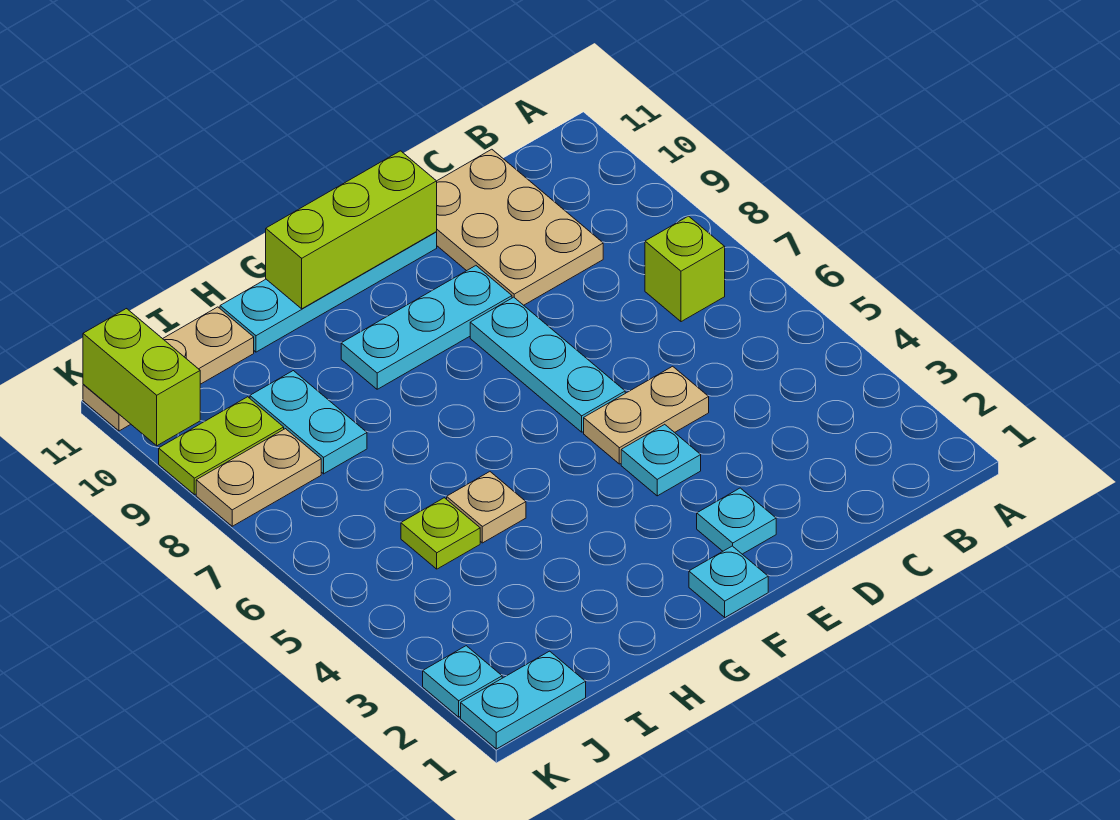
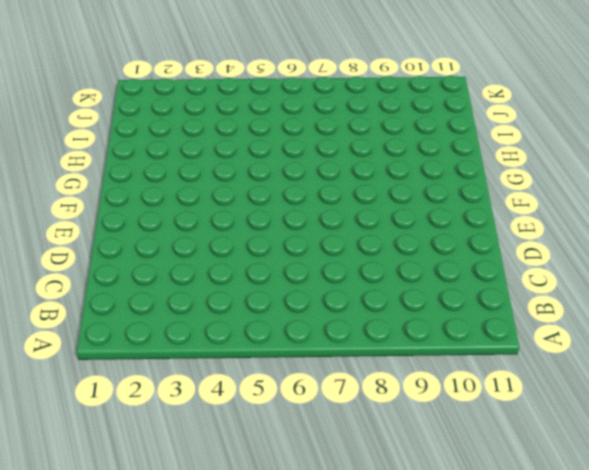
none -> lime brick B7 level 1
none -> tan plate C9:D11 level 1
none -> tan plate D5:E5 level 1

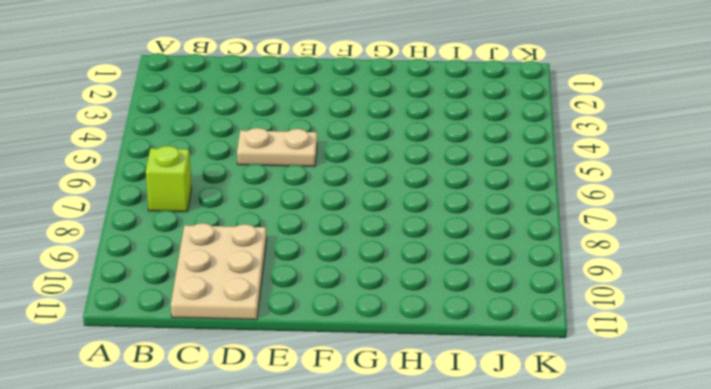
none -> cyan plate E2 level 1
none -> cyan plate E4 level 1
none -> cyan plate E6:E8 level 1

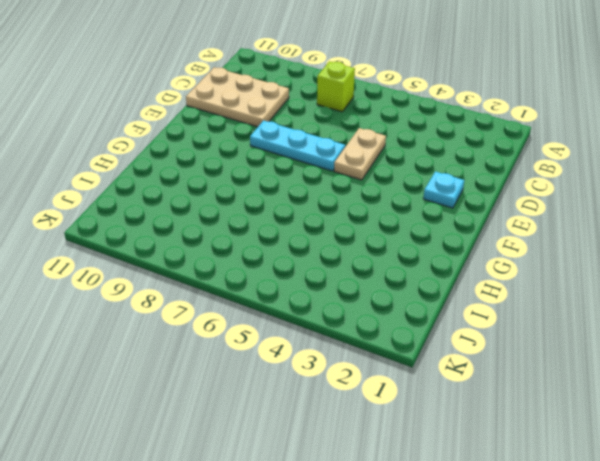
none -> cyan plate E4 level 1
none -> cyan plate E9:G9 level 1
none -> cyan plate E11:H11 level 1

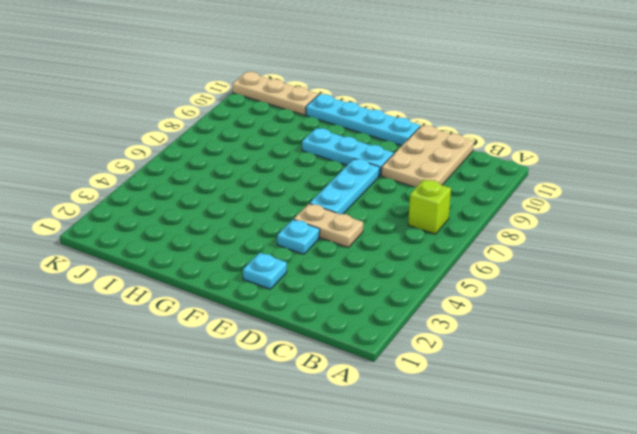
none -> cyan plate F1 level 1
none -> tan plate H5 level 1
none -> lime plate I5 level 1

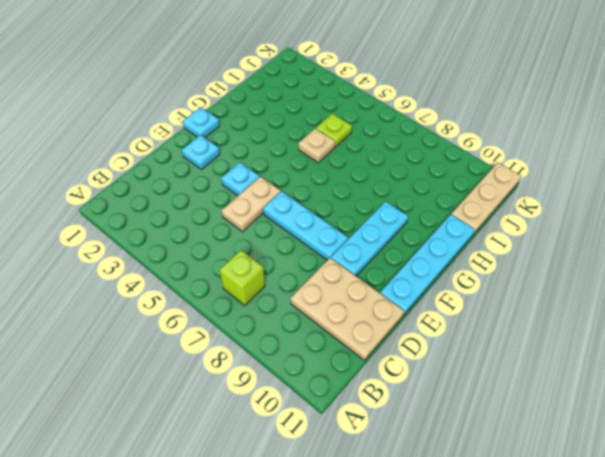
none -> cyan plate I8:I9 level 1
none -> cyan plate J1:K1 level 1
none -> tan plate J8:K8 level 1

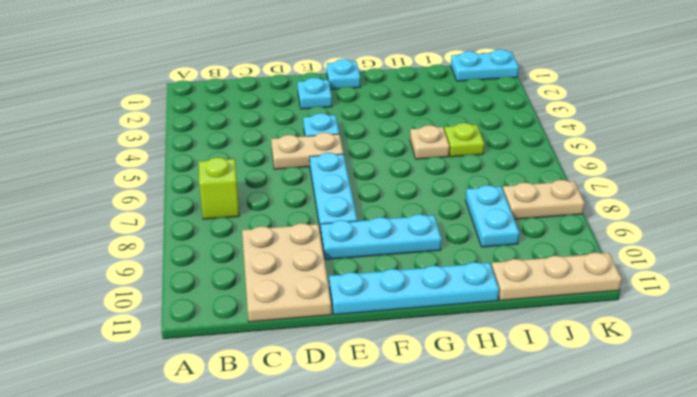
none -> lime plate J9:K9 level 1
none -> cyan plate K2 level 1
none -> lime brick E11:G11 level 2

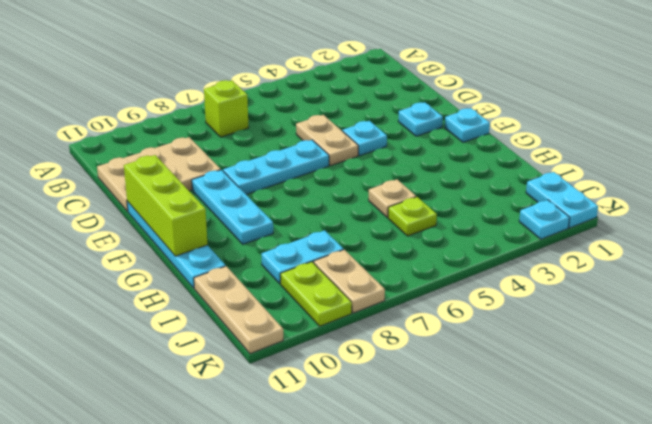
none -> lime brick K10:K11 level 2

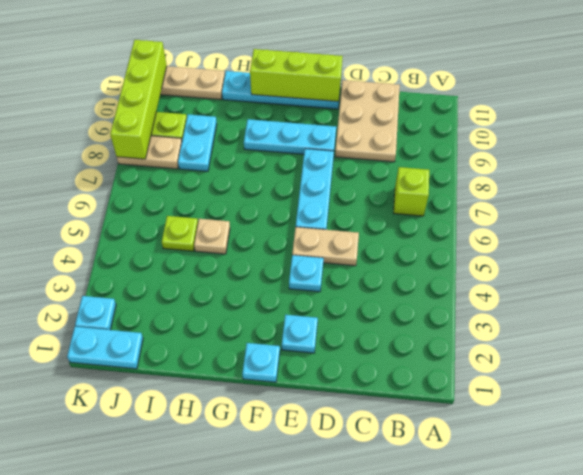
lime brick K8:K11 level 2 -> lime brick K10:K11 level 2

